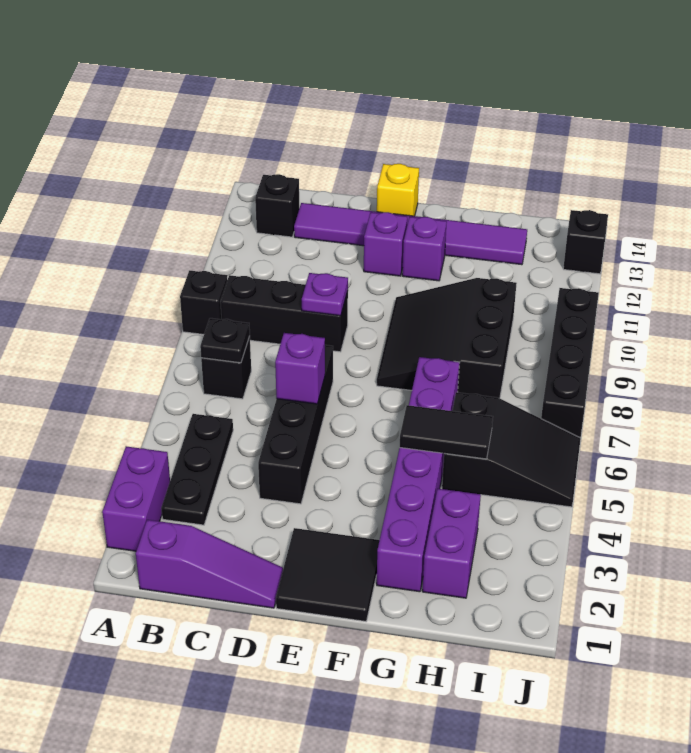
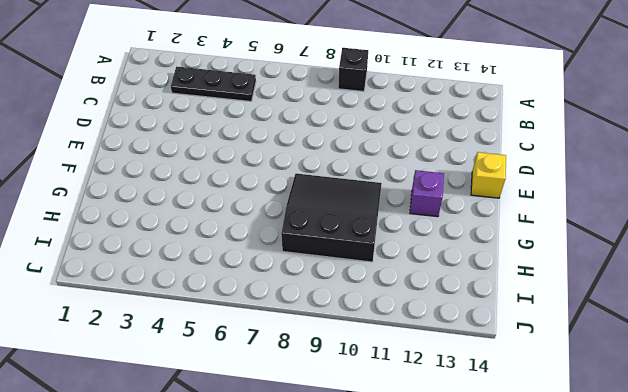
none -> purple brick A2:A3 level 1
none -> purple slope B1:D1 level 1 top B
none -> black brick B7 level 1

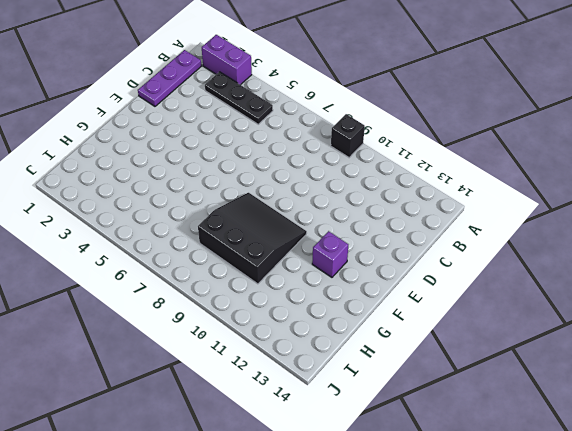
purple plate B1:D1 level 1 -> purple slope B1:D1 level 1 top B
none -> black brick B7 level 1
none -> black brick B9:D9 level 1
none -> black brick B13 level 1

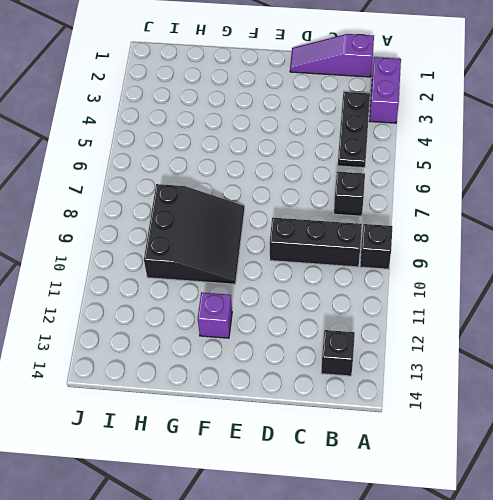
none -> purple tile C13:H13 level 1
none -> black brick D4:D7 level 1
none -> black tile E1:F2 level 1

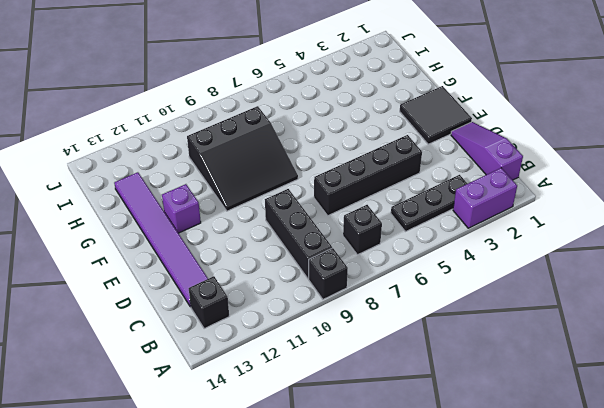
none -> purple brick E12 level 1
none -> yellow brick E14 level 1
none -> purple brick G2:G7 level 1

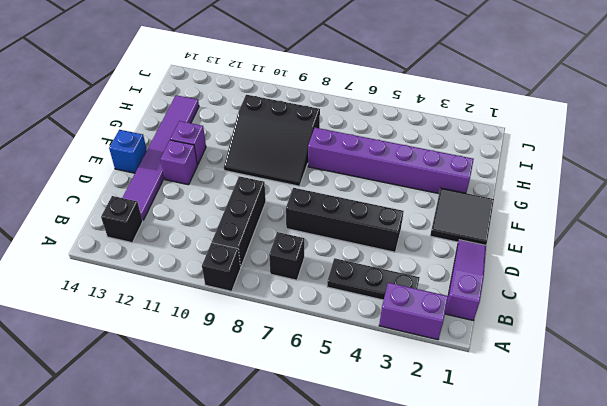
blue brick E14 level 1 -> yellow brick E14 level 1
none -> purple brick H2:H3 level 1
none -> black slope H5:J6 level 1 top H
none -> black brick J7:J10 level 1

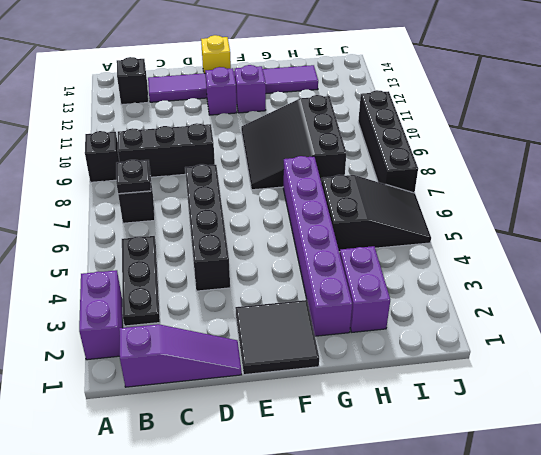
none -> black brick J13 level 1
none -> purple brick D6 level 2
none -> purple plate D9 level 2

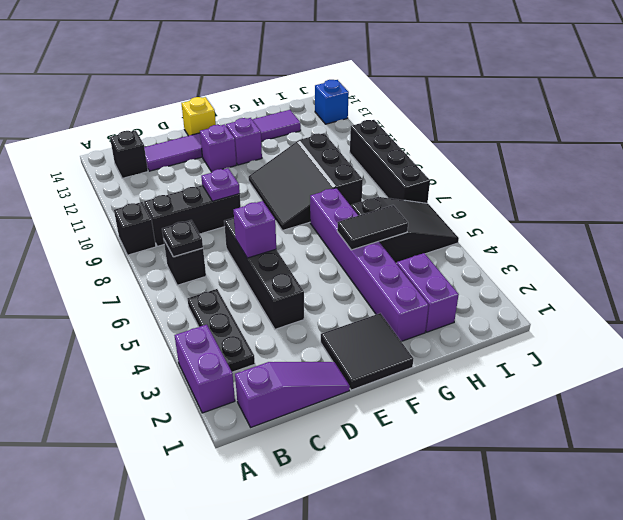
blue brick J13 level 1 -> black brick J13 level 1

